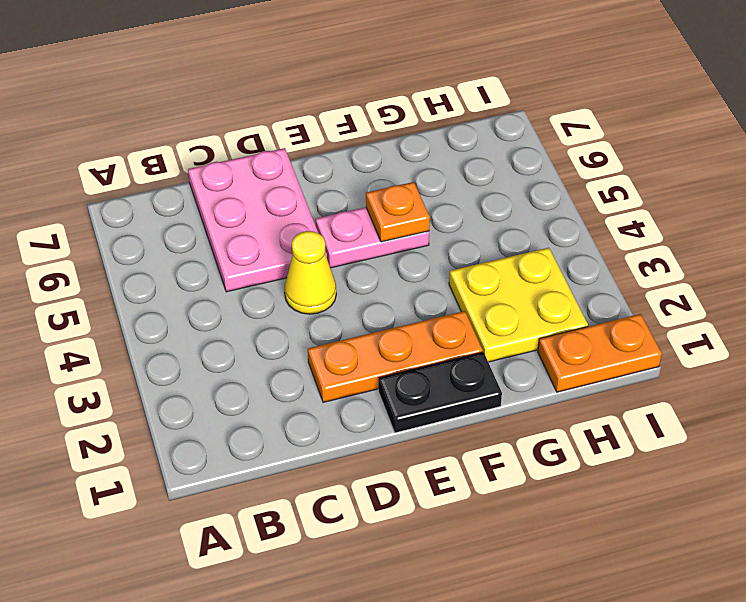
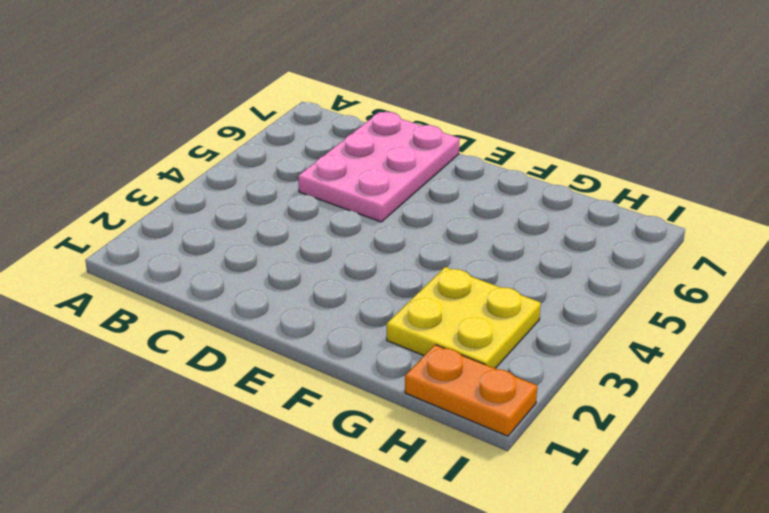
none -> orange plate D2:F2 level 1
none -> yellow cone D4 level 1

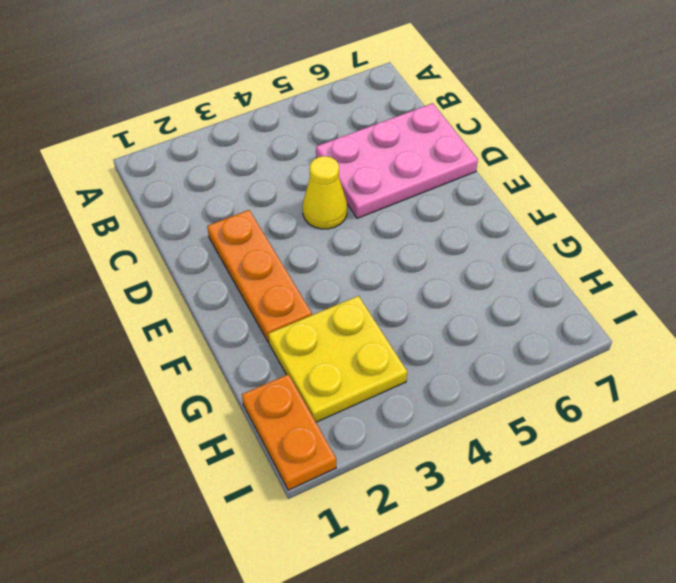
none -> black plate E1:F1 level 1
none -> pink plate E5:F5 level 1

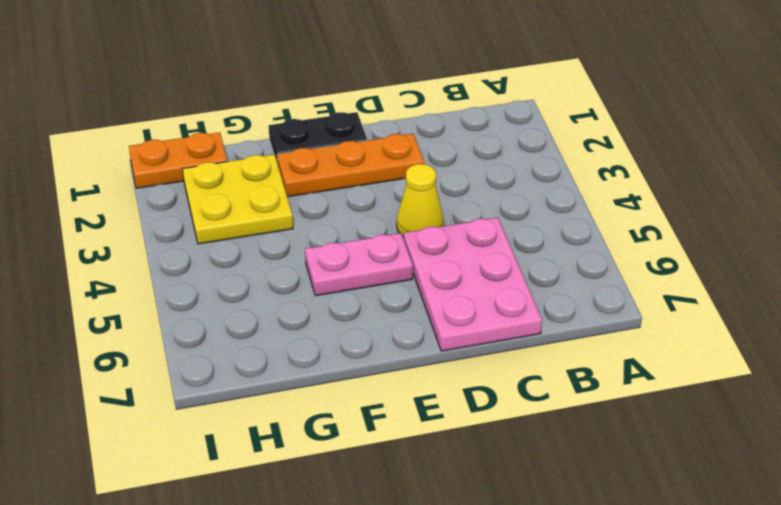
none -> orange plate F5 level 2

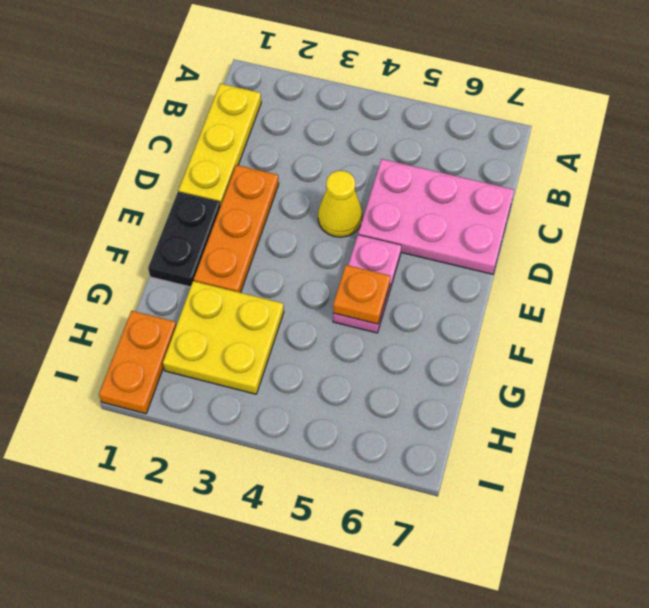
yellow plate B1:D1 level 1 -> none

